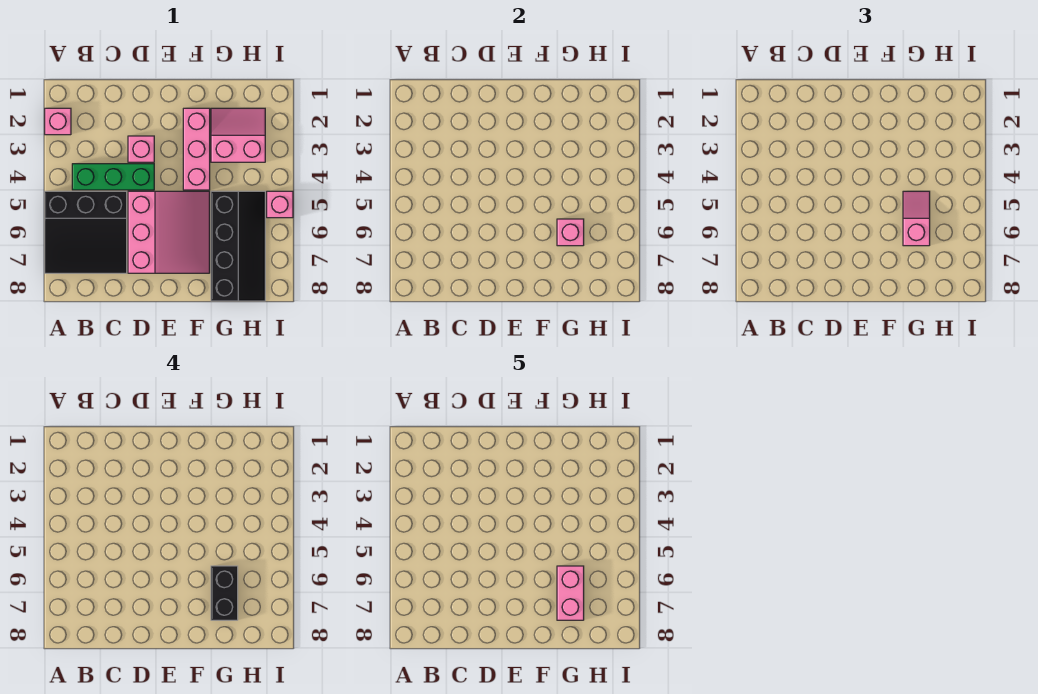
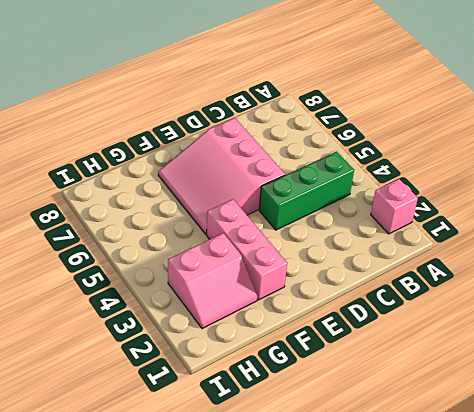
none -> black slope A5:C7 level 1 top 5
none -> pink brick D3 level 1
none -> black slope G5:H8 level 1 top G

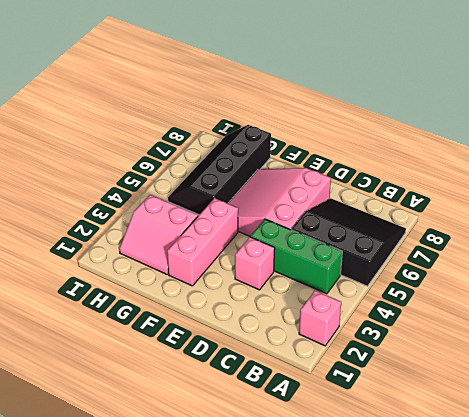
none -> pink brick I5 level 1
none -> pink brick G6 level 2
none -> pink slope G5:G6 level 3 top 6

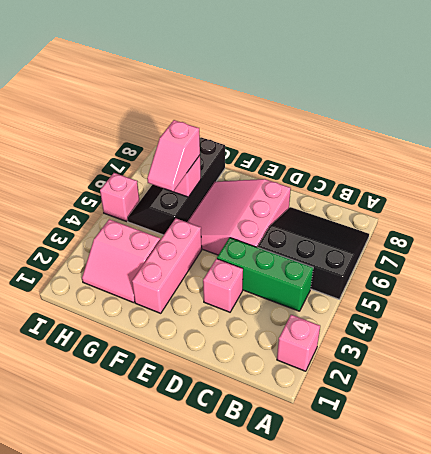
none -> black brick G6:G7 level 4
none -> pink brick G6:G7 level 5

